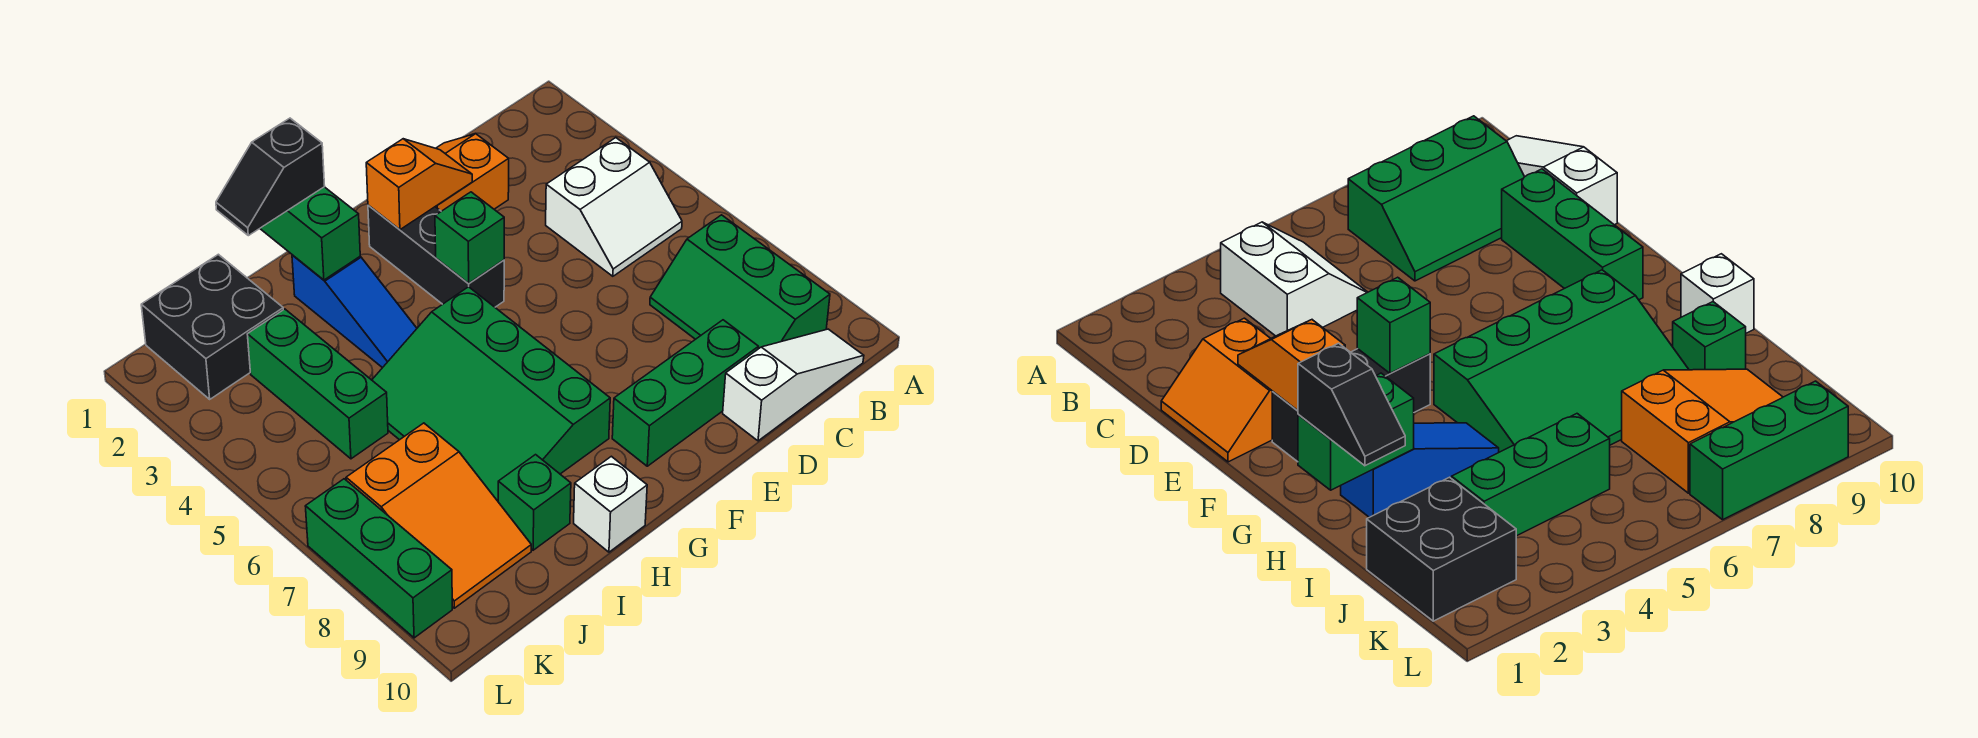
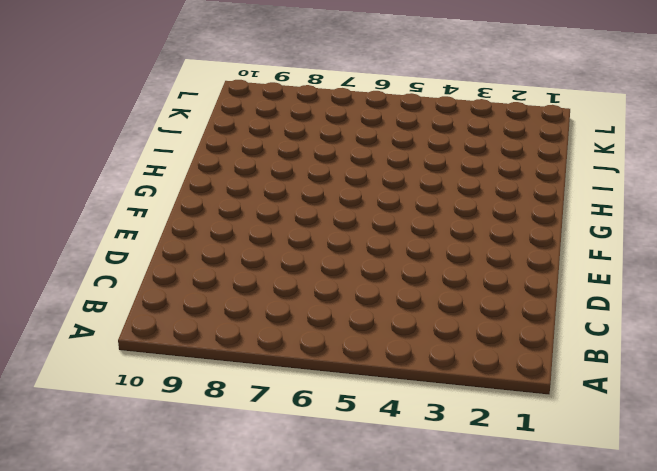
none -> white slope B4:C5 level 1 top 4
none -> green slope B7:C9 level 1 top B
none -> white slope B10:D10 level 1 top D

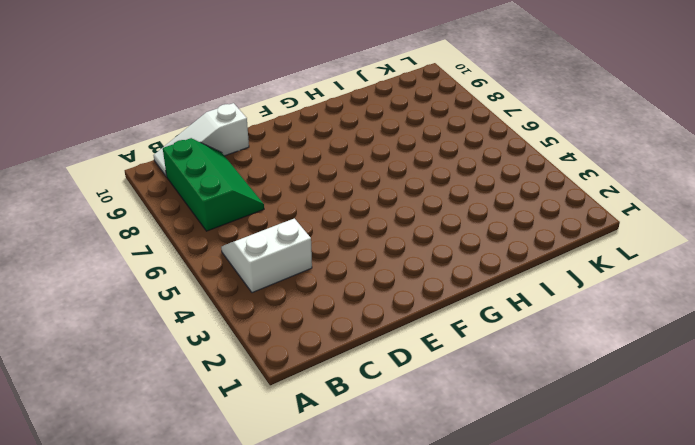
none -> orange slope D1:E2 level 1 top 2
none -> green brick D9:F9 level 1
none -> black brick F2:F4 level 1

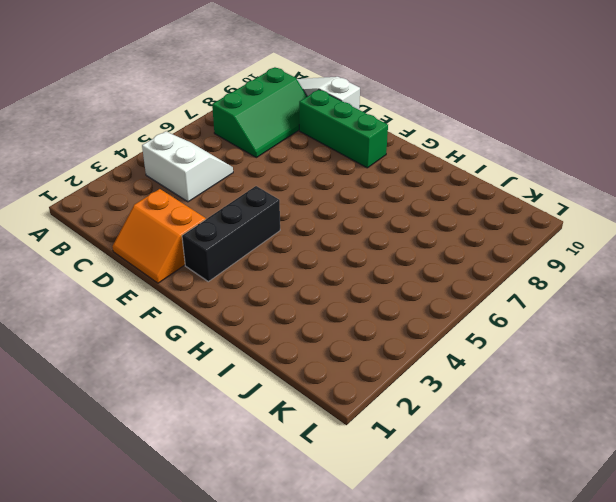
none -> green slope G5:I8 level 1 top G
none -> blue slope H2:H4 level 1 top 2
none -> white brick H10 level 1

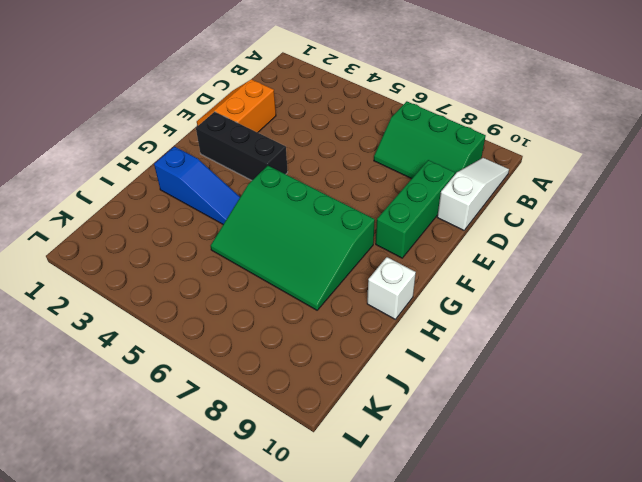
none -> white slope B4:C5 level 1 top 4
none -> green brick I9 level 1
none -> black brick J1:K2 level 1

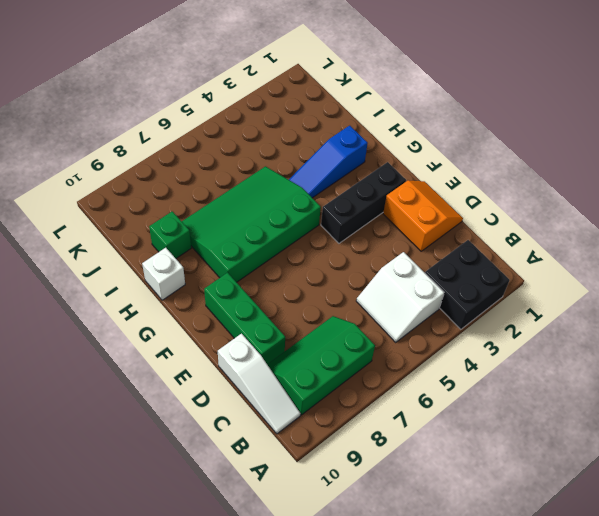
black brick A2:B3 level 1 -> black brick J1:K2 level 1
none -> green brick J3:J5 level 1
none -> orange slope J7:K9 level 1 top 7
none -> green brick L7:L9 level 1

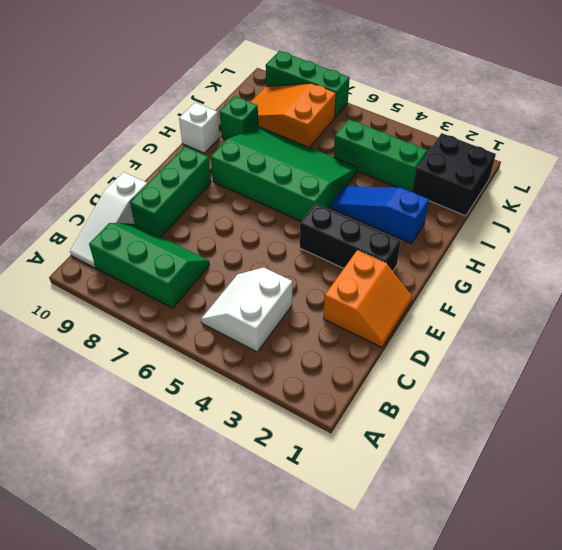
none -> orange slope E2:F2 level 2 top F
none -> green brick F4 level 2
none -> green brick H1:H2 level 2

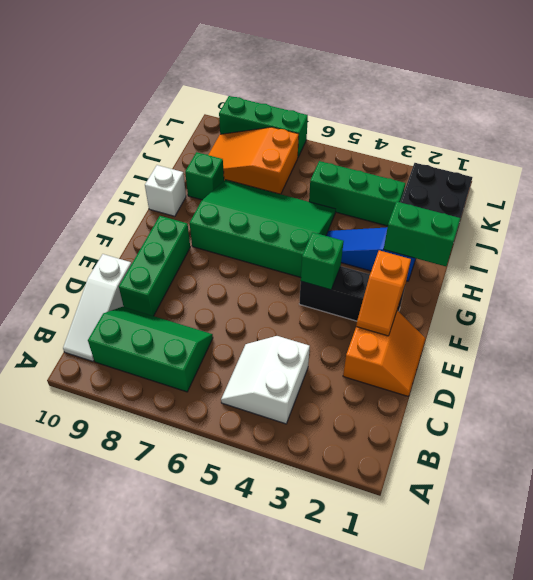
none -> black slope H1:I1 level 3 top H

